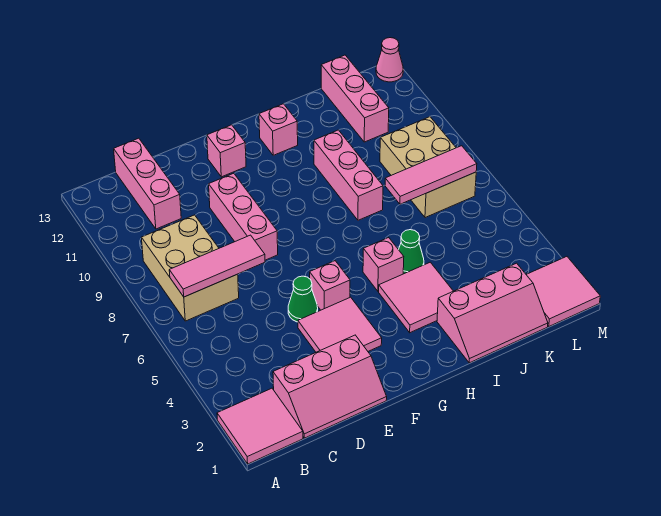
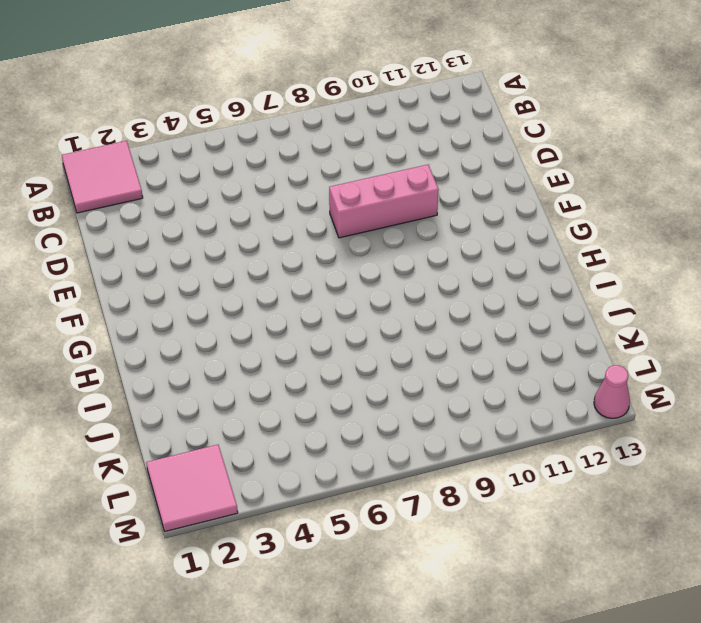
none -> tan brick B7:C9 level 1
none -> pink slope C1:E2 level 1 top 2
none -> pink brick C11:C13 level 1

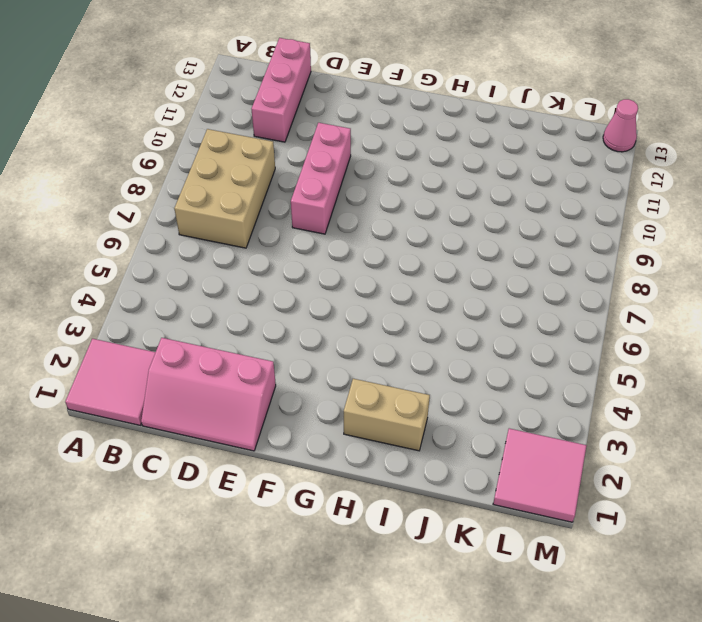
tan brick H2:I2 level 1 -> pink slope I1:K2 level 1 top 2
none -> pink tile E3:F4 level 1
none -> green cone E5 level 1
none -> pink brick F5 level 1

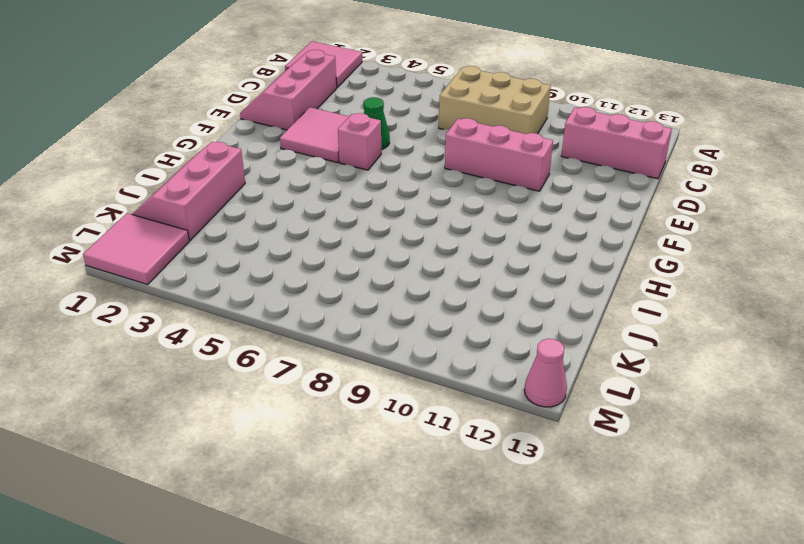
none -> pink brick F12 level 1
none -> pink tile H3:I4 level 1
none -> pink brick H5 level 1

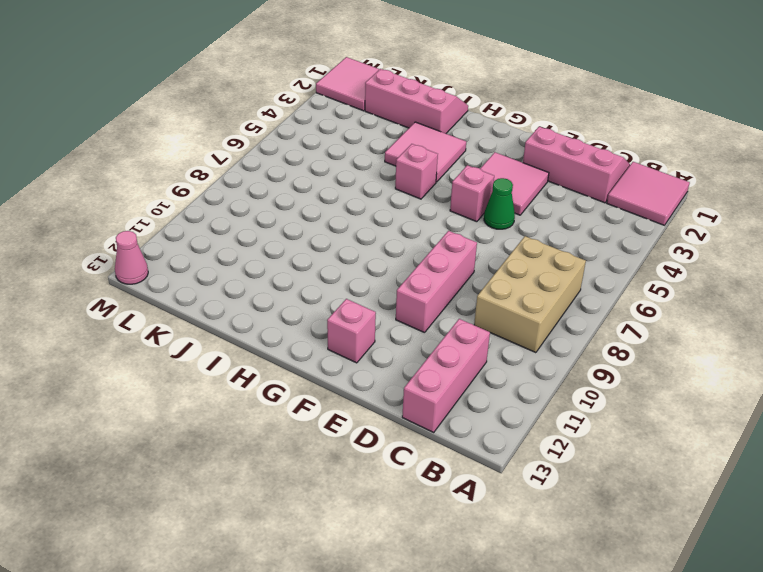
none -> pink brick H12 level 1
none -> green cone I5 level 1
none -> pink brick I8:I10 level 1

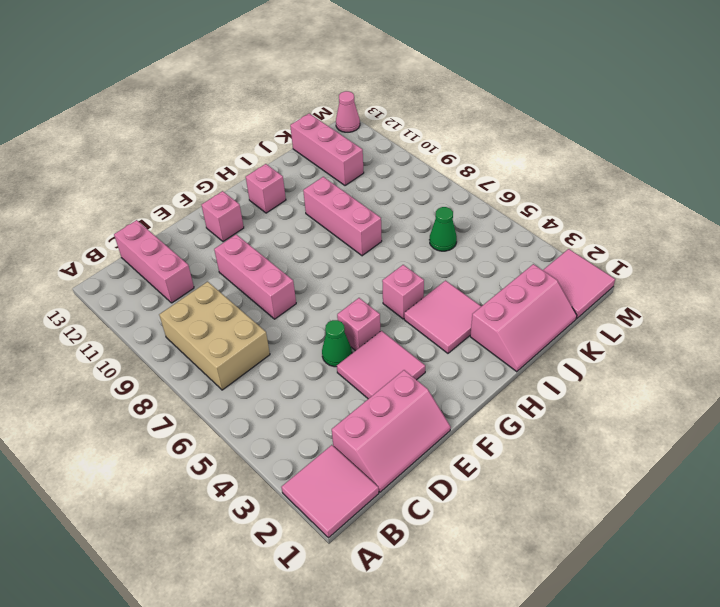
green cone K6 level 1 -> green cone I5 level 1
none -> tan brick K7:L9 level 1
none -> pink tile B7:D7 level 2
none -> pink tile J7:L7 level 2

